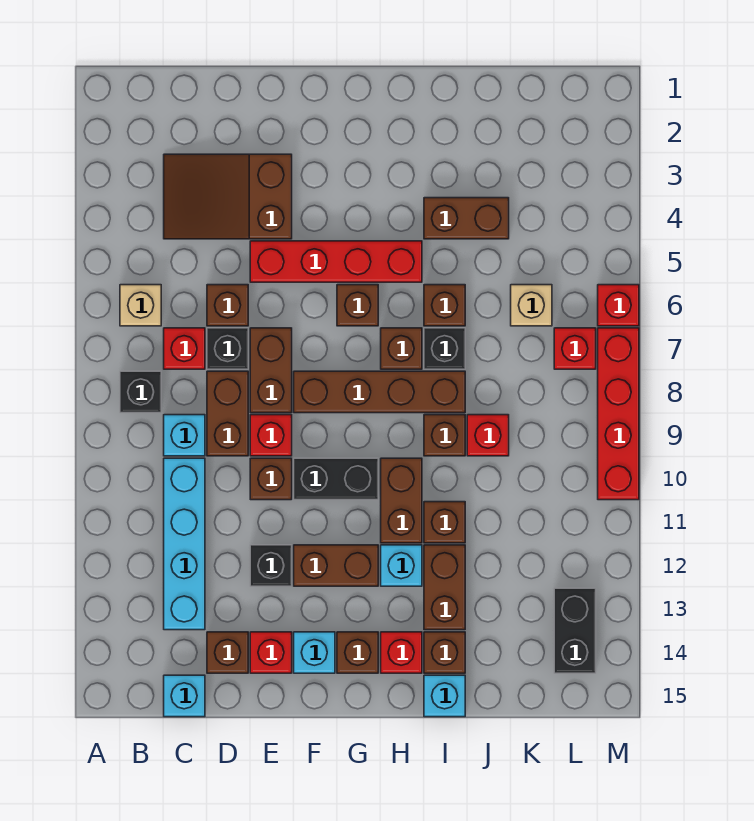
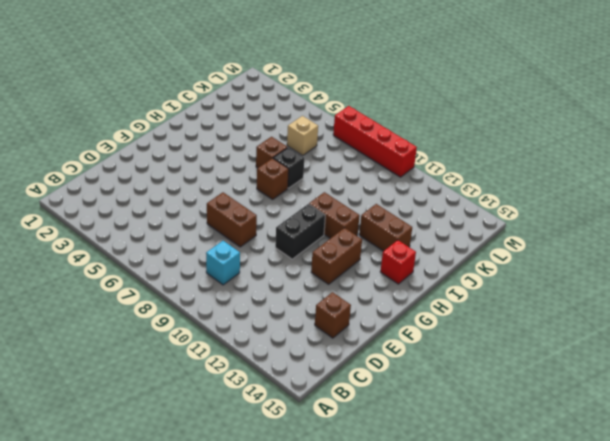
none -> tan brick B6 level 1
none -> black brick B8 level 1
none -> brown slope C3:E4 level 1 top E
none -> red brick C7 level 1

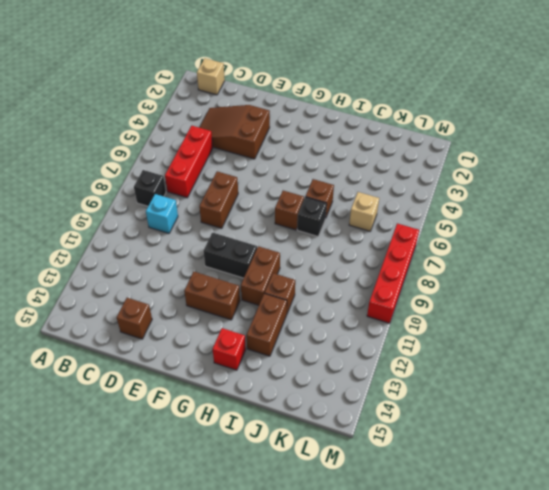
tan brick B1 level 1 -> tan brick B6 level 1
red brick C5:C7 level 1 -> red brick C7 level 1
none -> cyan brick C10:C13 level 1
none -> cyan brick C15 level 1
none -> brown brick D6 level 1
none -> black brick D7 level 1

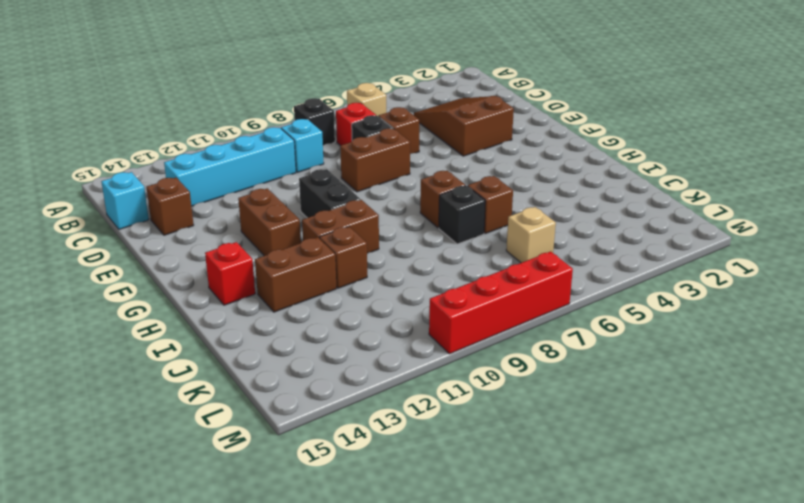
none -> brown brick D8:D9 level 1
none -> red brick E5:H5 level 1
none -> red brick E9 level 1
none -> brown brick E10 level 1

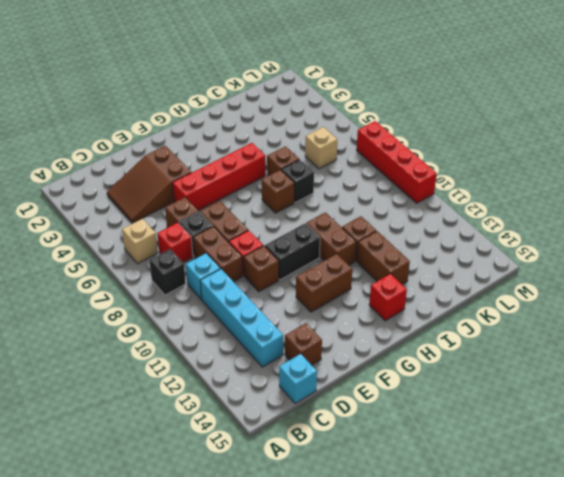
none -> black brick E12 level 1
none -> red brick E14 level 1
none -> brown brick F8:I8 level 1
none -> cyan brick F14 level 1

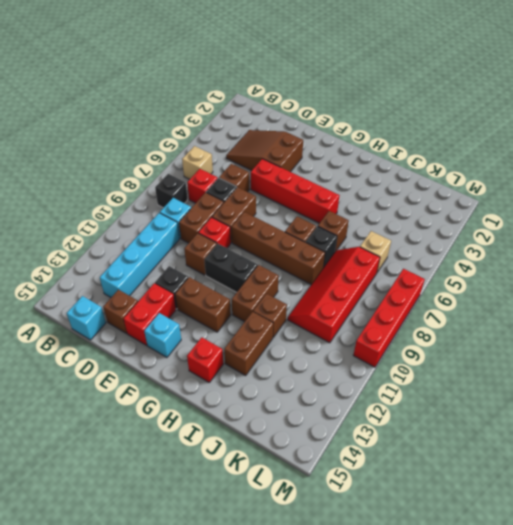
red brick E13:E14 level 1 -> red brick E14 level 1
red slope J7:K10 level 1 top K -> red brick J9 level 1
none -> brown brick G6 level 1
none -> brown brick G14 level 1
none -> cyan brick H12 level 1
none -> brown brick I4:J4 level 1

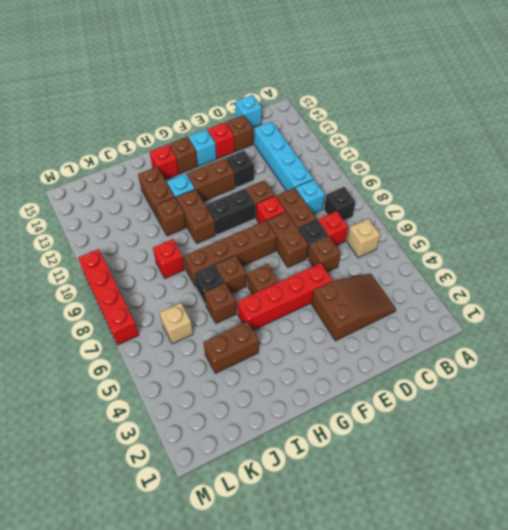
none -> brown brick I9 level 1
none -> brown brick I14 level 1
none -> cyan brick I15 level 1
none -> red brick L7 level 1

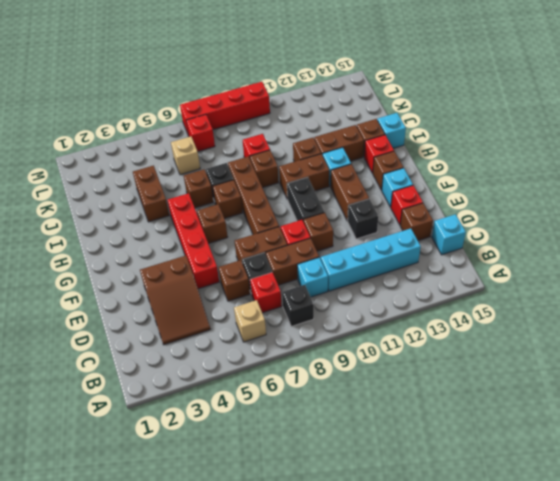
none -> black brick L13:L14 level 1
none -> red brick M6 level 1

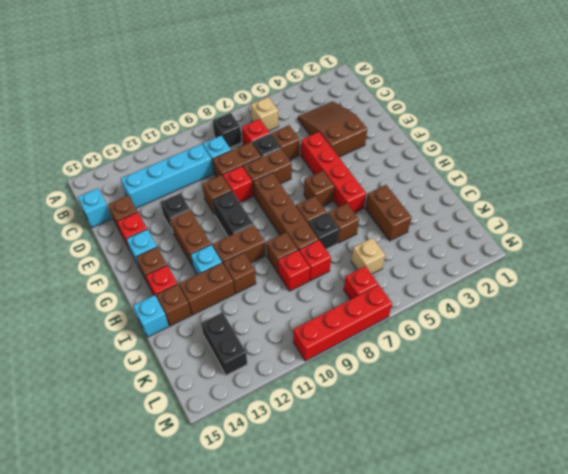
red brick J8 level 1 -> red brick M6 level 1
black brick K13:L13 level 1 -> black brick L13:L14 level 1

